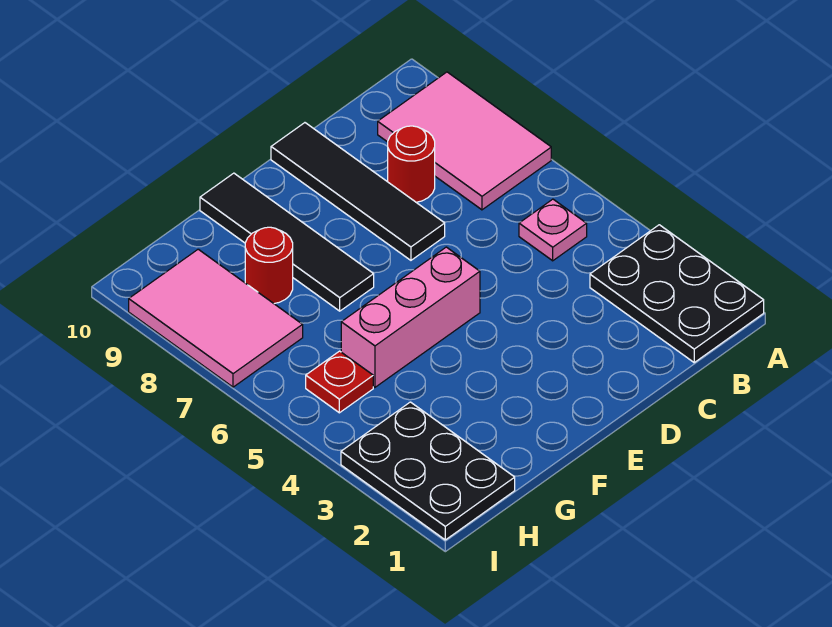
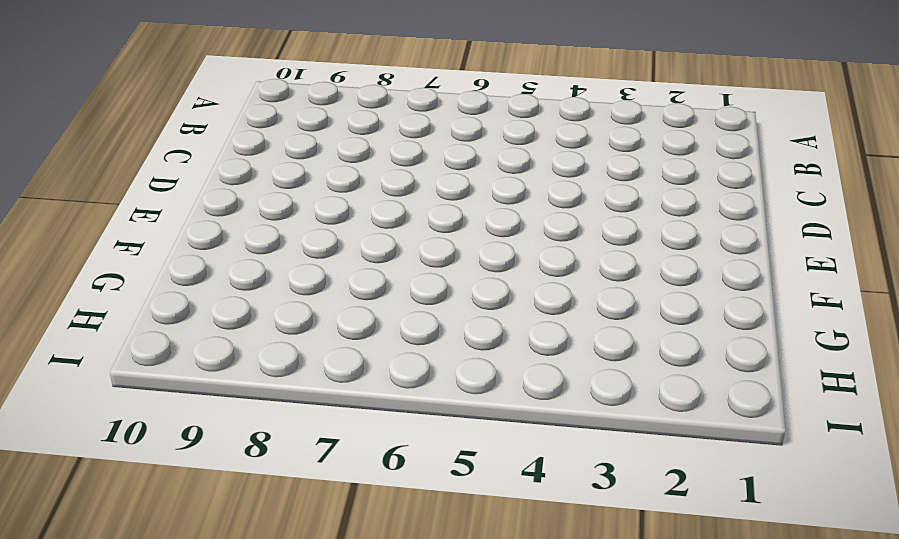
none -> black plate A1:B3 level 1
none -> pink tile A7:B9 level 1

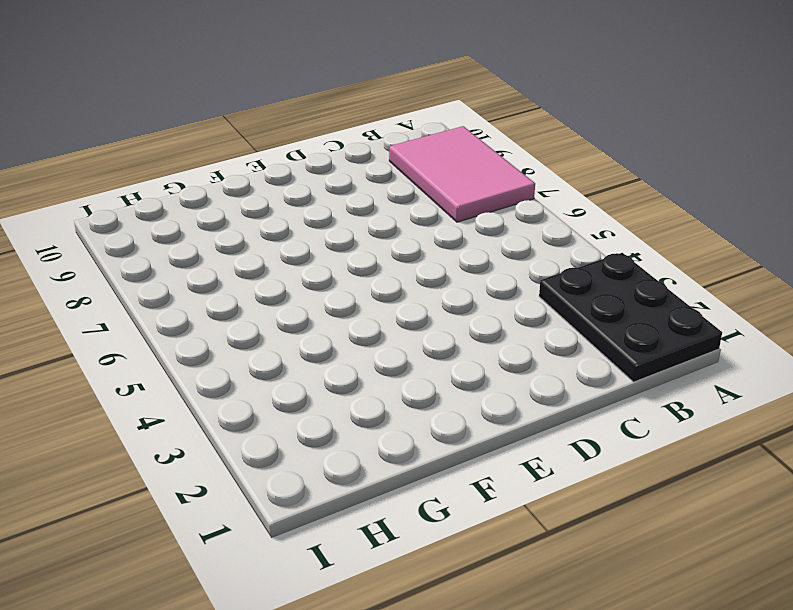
none -> pink plate B5 level 1
none -> red round brick C8 level 1

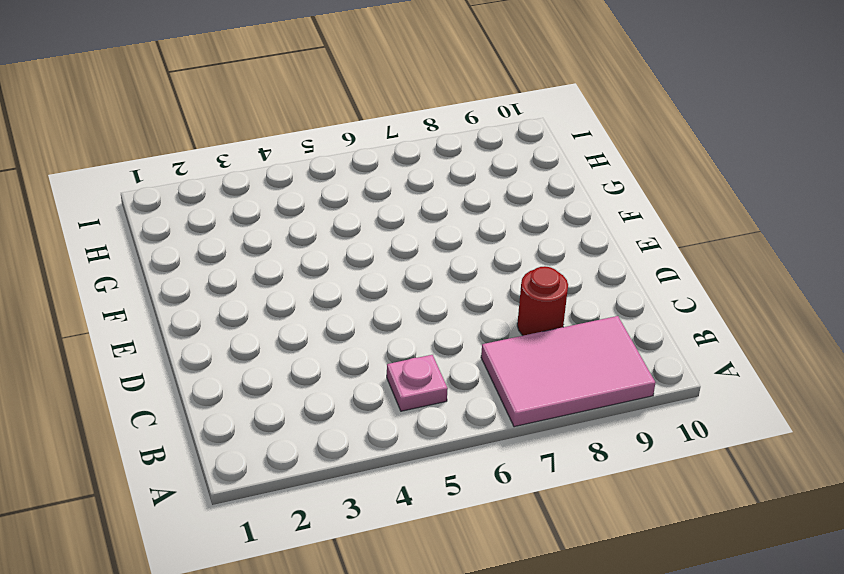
none -> black plate A1:B3 level 1
none -> black tile D7:D10 level 1

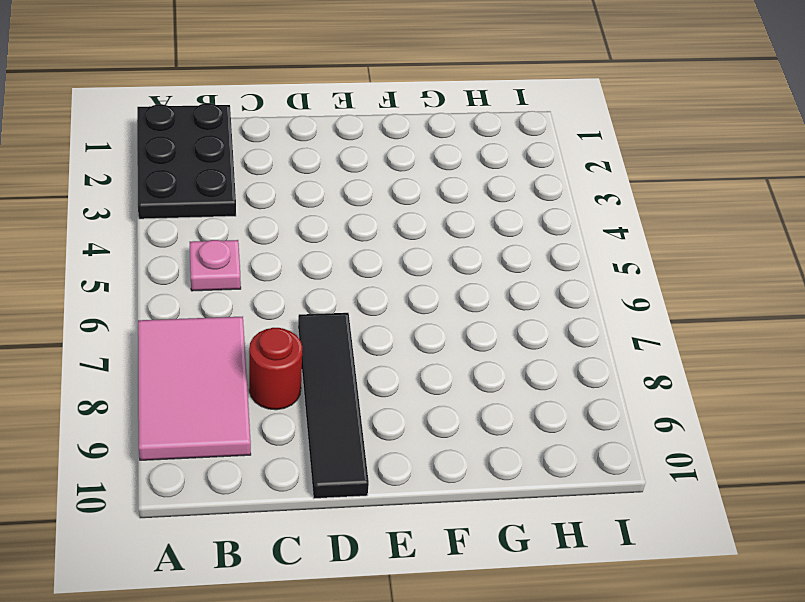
none -> pink brick E5:G5 level 1
none -> black tile F7:F10 level 1

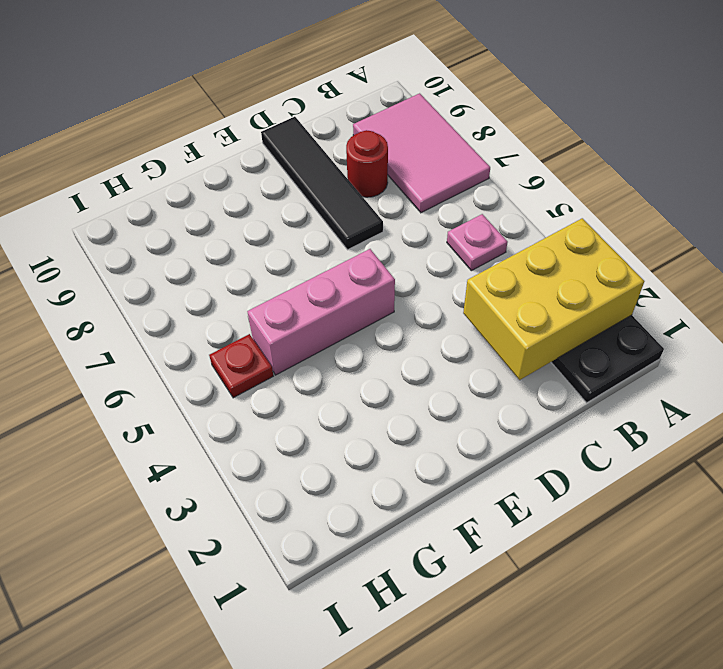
yellow brick A2:C3 level 2 -> none
none -> black tile F7:F10 level 1
none -> red round brick G8 level 1

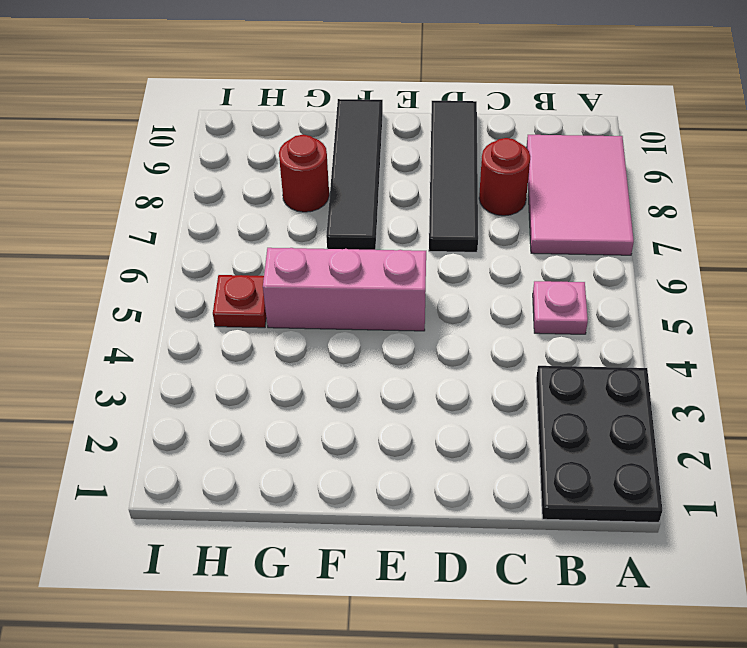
none -> black plate H1:I3 level 1
none -> pink tile H7:I9 level 1

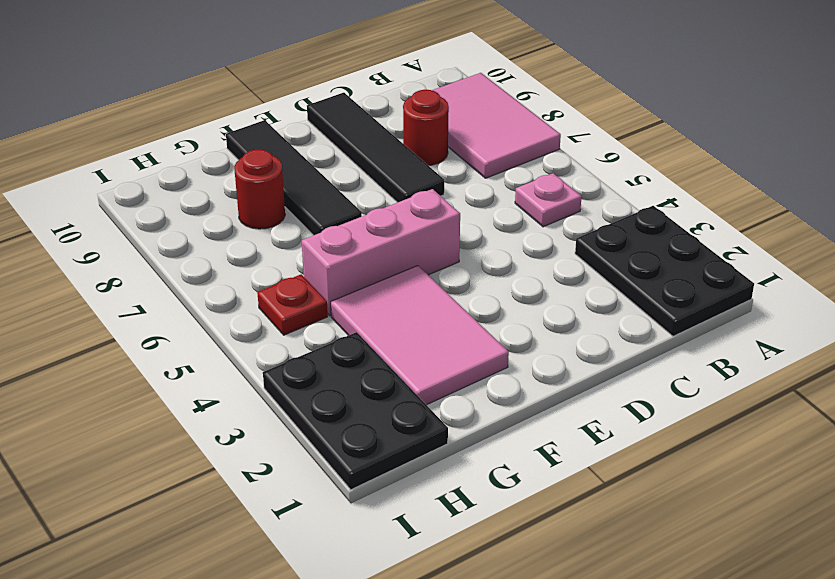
pink tile F2:G4 level 1 -> pink tile H7:I9 level 1

